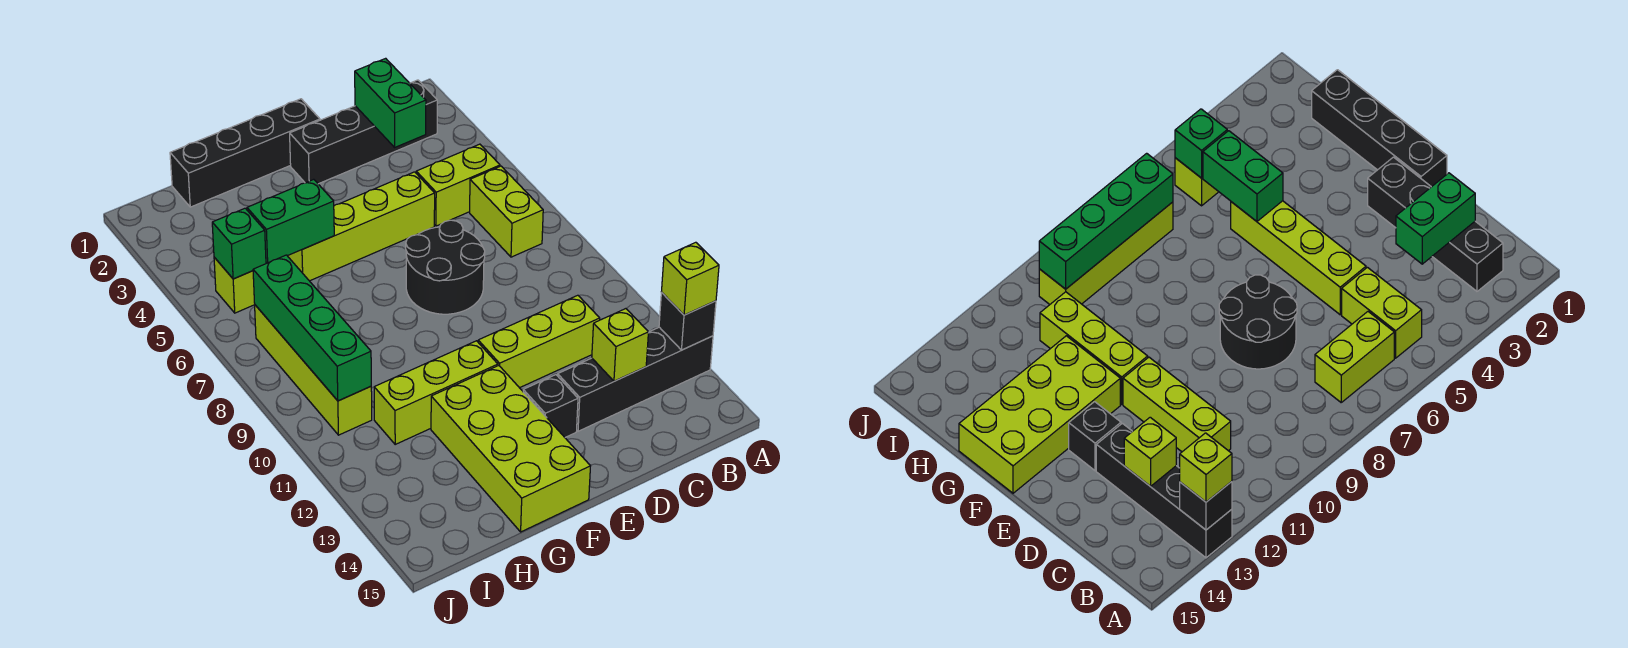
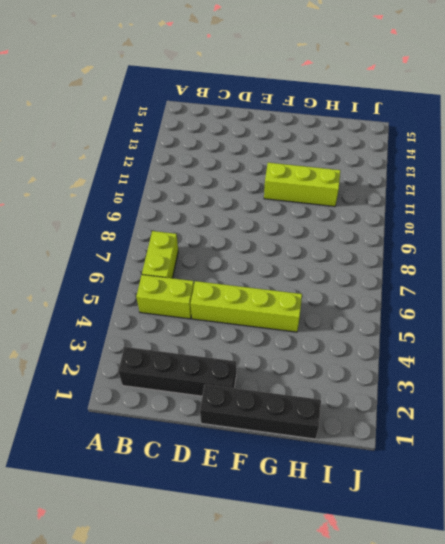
none -> black brick A13:D13 level 1
none -> lime brick C11:E11 level 1
none -> black round brick D7:E8 level 1

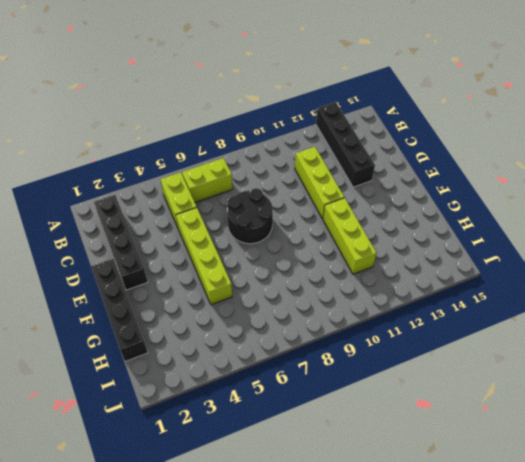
none -> black brick E13 level 1
none -> lime brick F12:G15 level 1
none -> lime brick I5 level 1

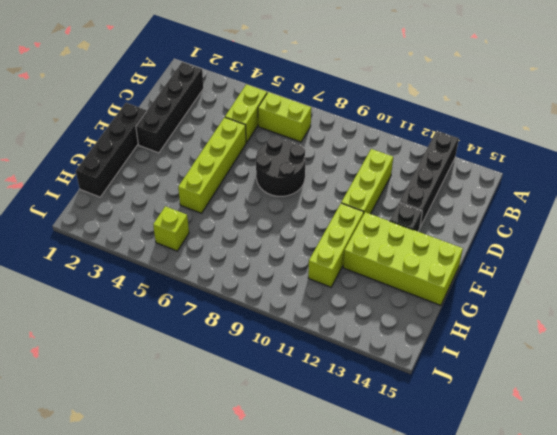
none -> lime brick I7:I10 level 1
none -> black brick A13 level 2
none -> green brick C2:C3 level 2

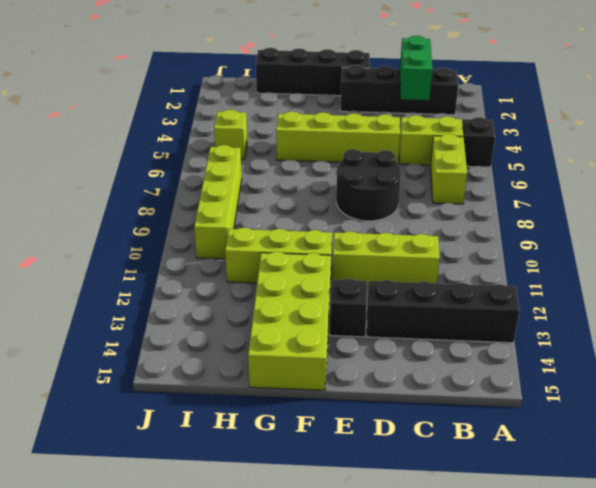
black brick A5 level 1 -> black brick A13 level 2
none -> lime brick C13 level 2
none -> green brick G5:H5 level 2
none -> green brick I5 level 2

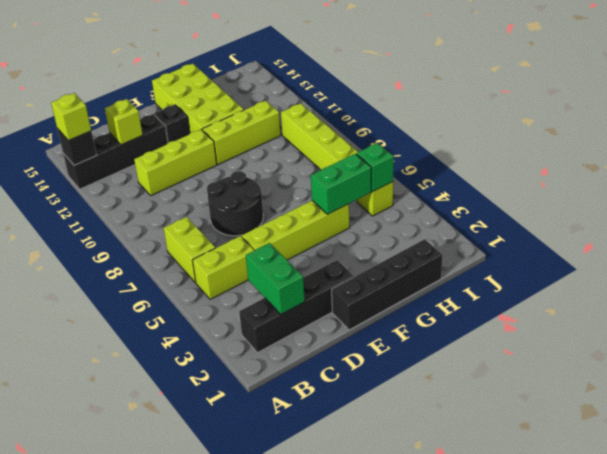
none -> green brick I7:I10 level 2

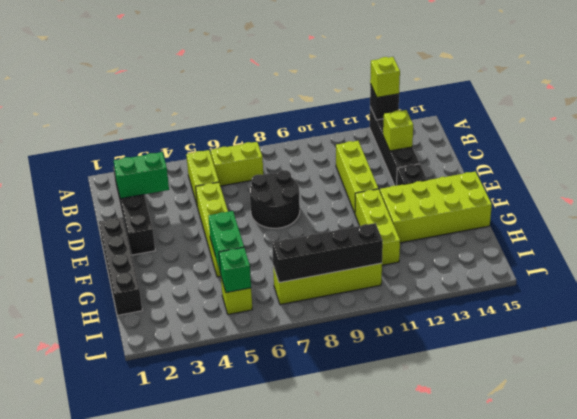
black brick I7:I10 level 2 -> green brick I7:I10 level 2

